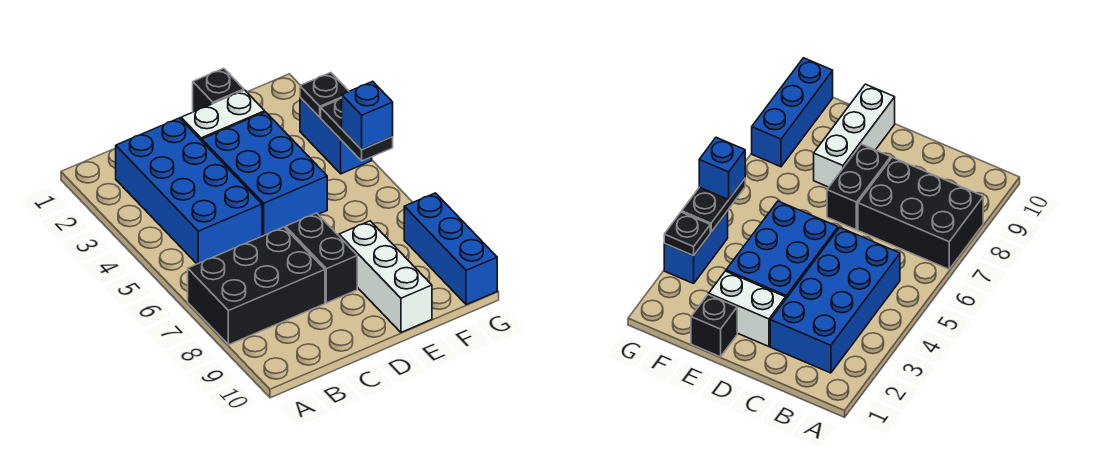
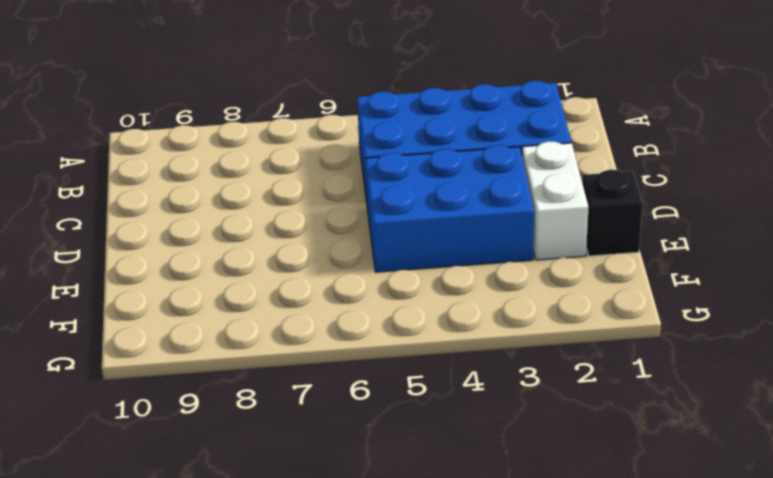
none -> black brick A7:C8 level 1
none -> black brick D7:D8 level 1
none -> white brick E8:E10 level 1

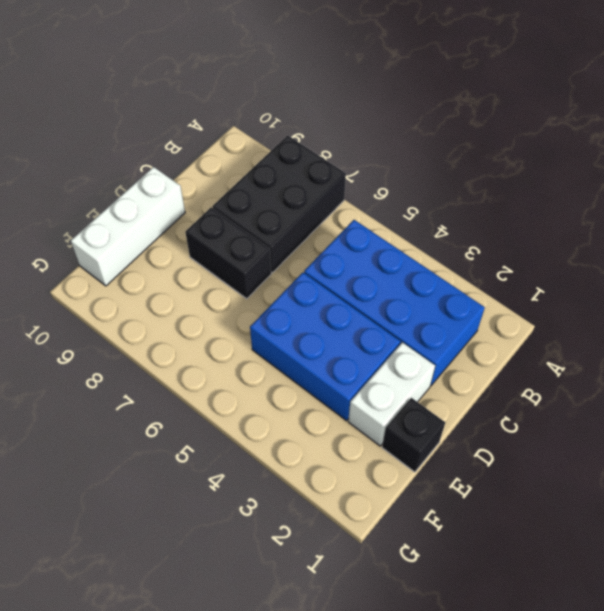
white brick D10:F10 level 1 -> white brick E8:E10 level 1
none -> blue brick G3:G4 level 1
none -> blue brick G8:G10 level 1
none -> black plate G3 level 2

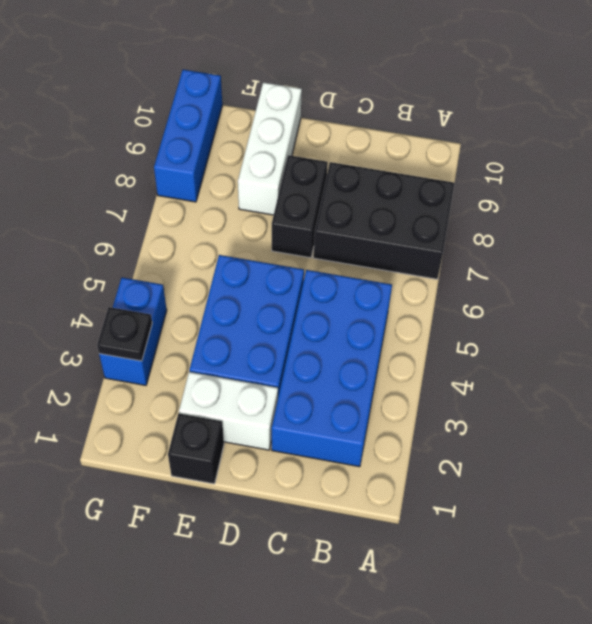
none -> black plate G4:G5 level 2
none -> blue brick G5 level 3

